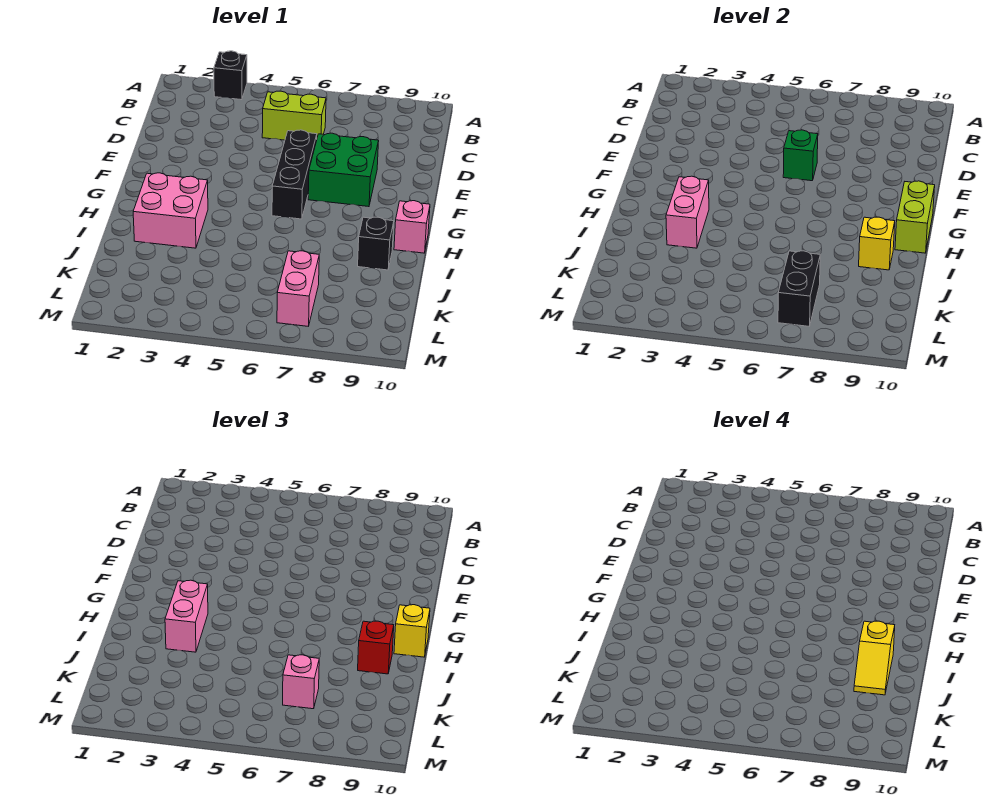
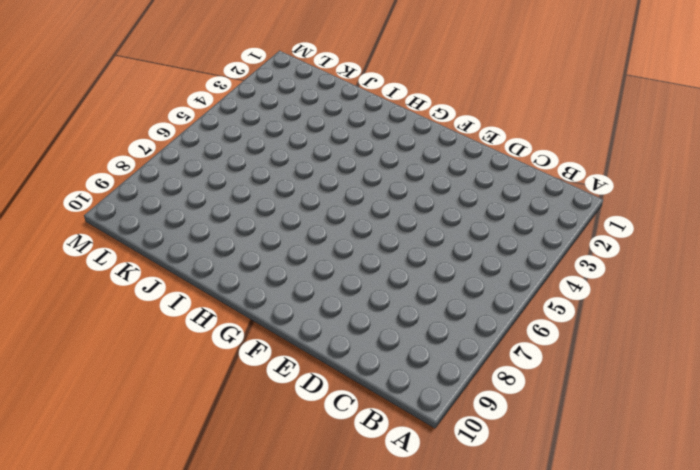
none -> black brick A3 level 1
none -> lime brick C5:C6 level 1
none -> black brick E6:G6 level 1

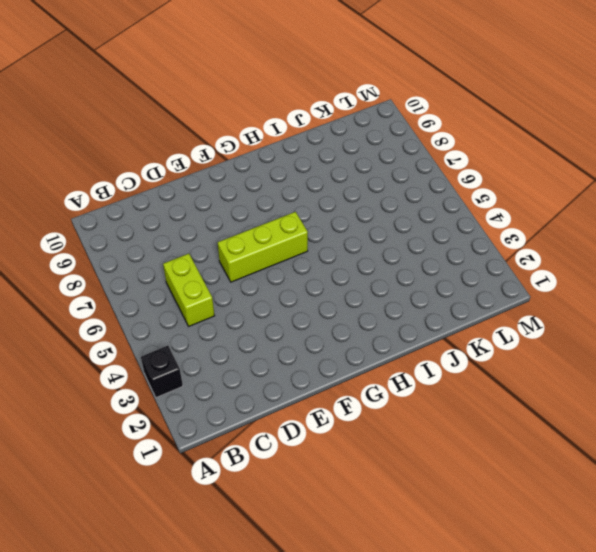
lime brick E6:G6 level 1 -> black brick E6:G6 level 1
none -> green brick E7:F8 level 1
none -> pink brick H2:I3 level 1
none -> pink brick H10 level 1

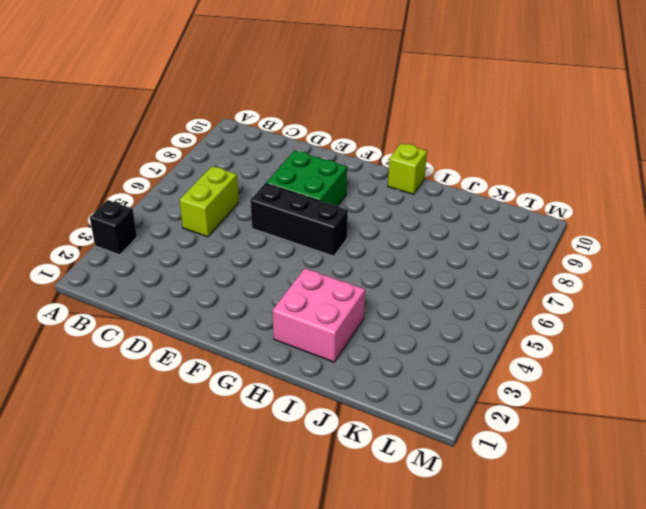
lime brick H10 level 1 -> pink brick H10 level 1
none -> black brick I9 level 1
none -> pink brick K7:L7 level 1
none -> green brick E6 level 2

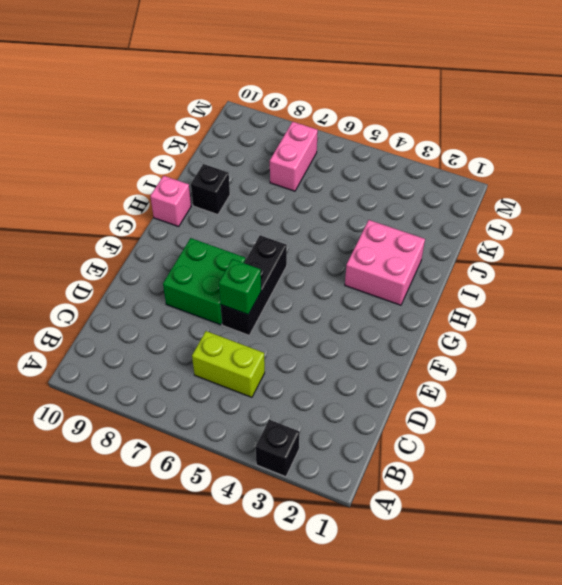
none -> lime brick G10:H10 level 2
none -> pink brick H3:I3 level 2
none -> yellow brick I9 level 2

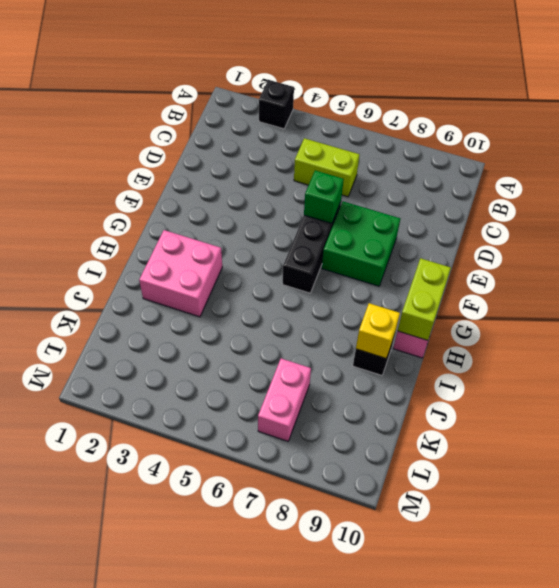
none -> pink brick H3:I3 level 2
none -> black brick K7:L7 level 2
none -> pink brick H3:I3 level 3

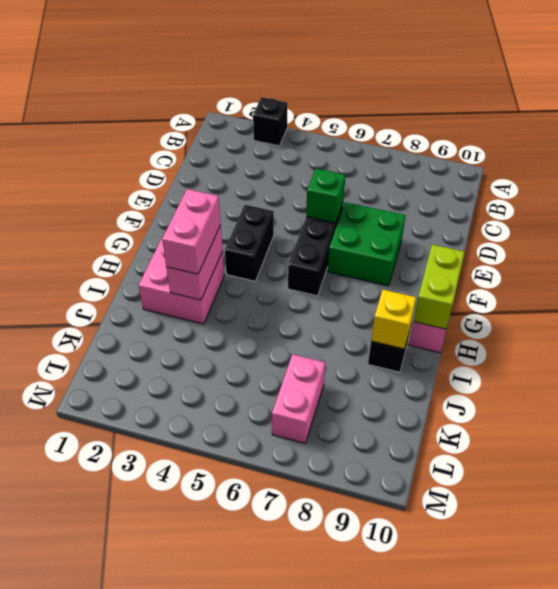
black brick F4:G4 level 1 -> black brick K7:L7 level 2
none -> lime brick C5:C6 level 1
none -> yellow brick H10 level 3
none -> red brick I9 level 3

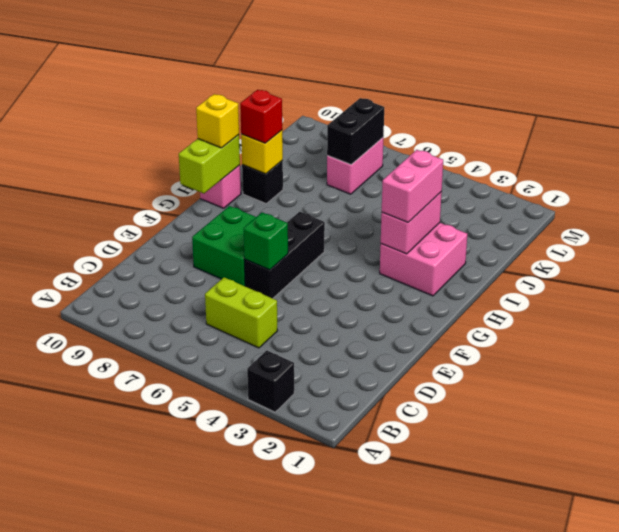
none -> pink brick K7 level 3
none -> yellow slope I9:J9 level 4 top I

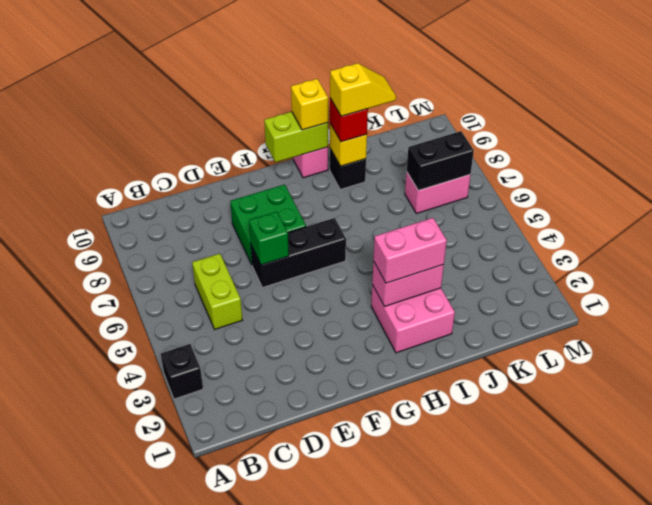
none -> pink brick K7 level 3

